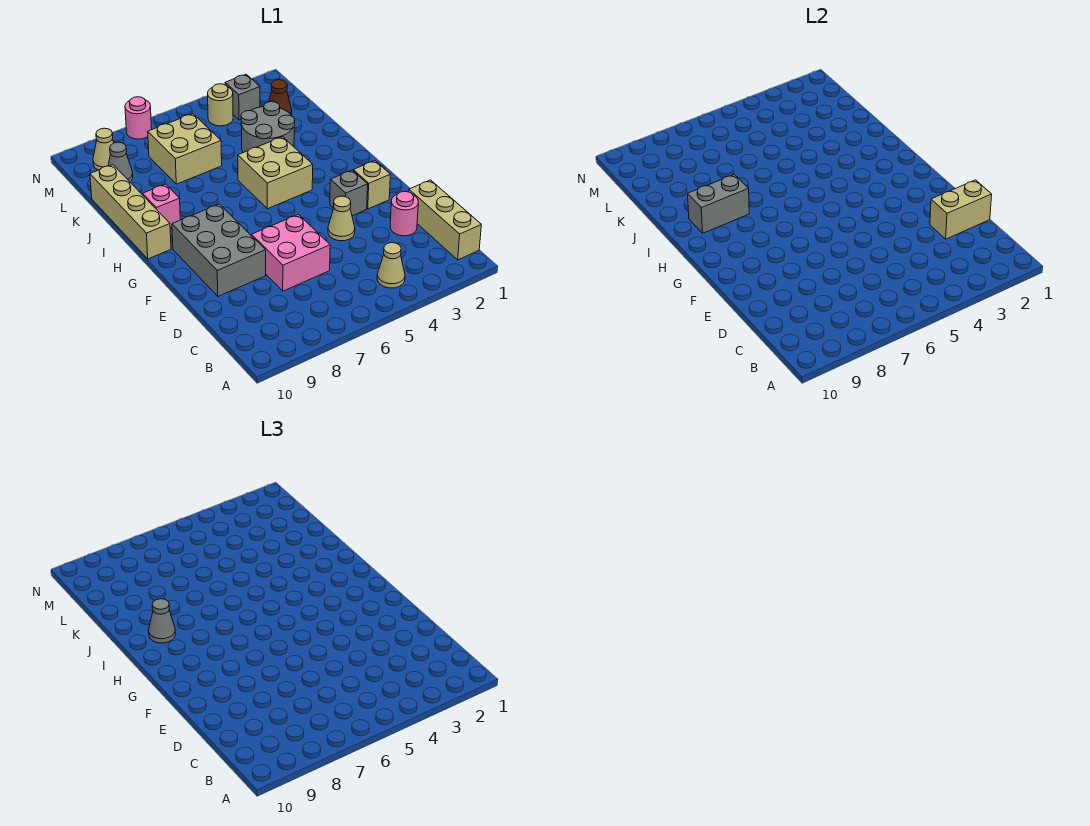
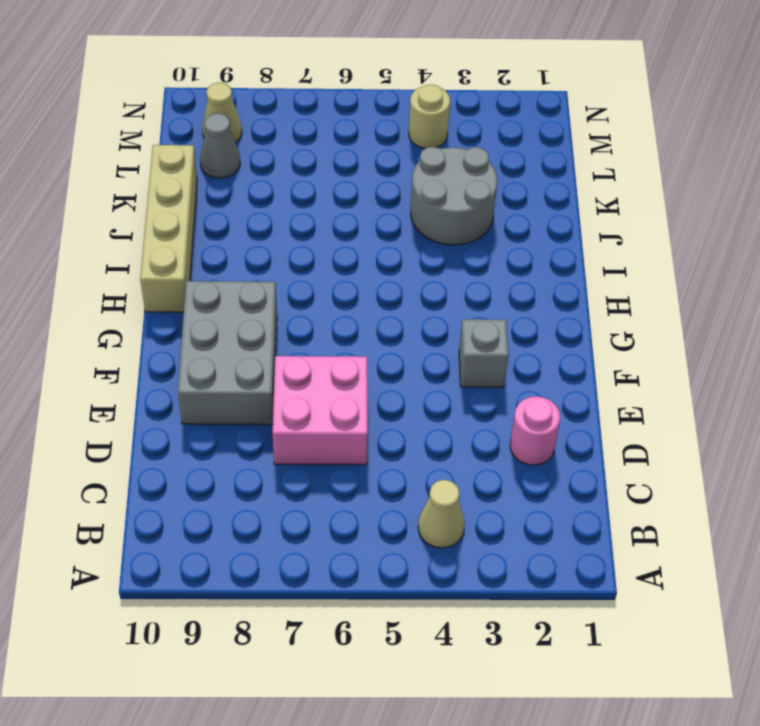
none -> tan brick B1:D1 level 1
none -> tan cone E4 level 1
none -> tan brick F2 level 1

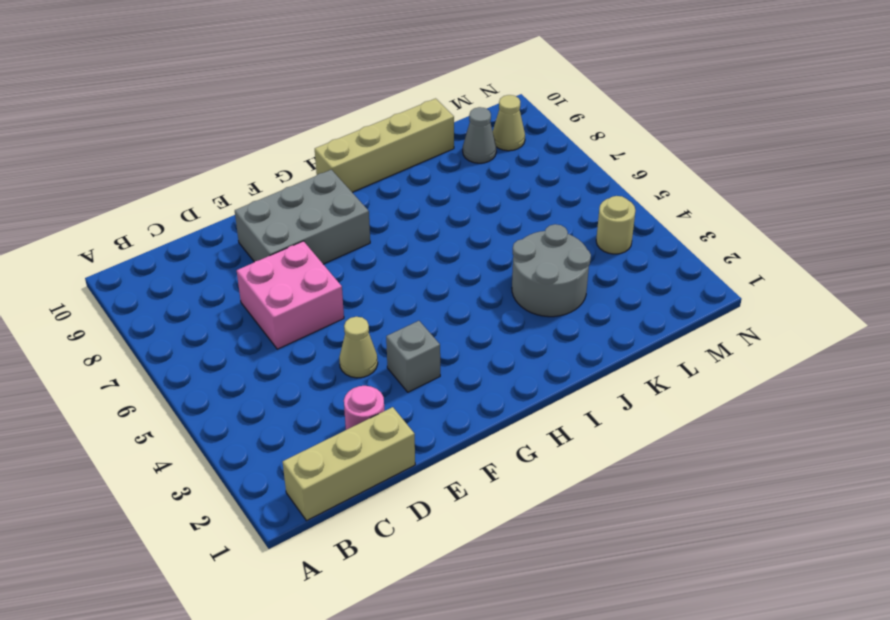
none -> tan cone B4 level 1
none -> tan brick F2 level 1
none -> tan brick H4:I5 level 1

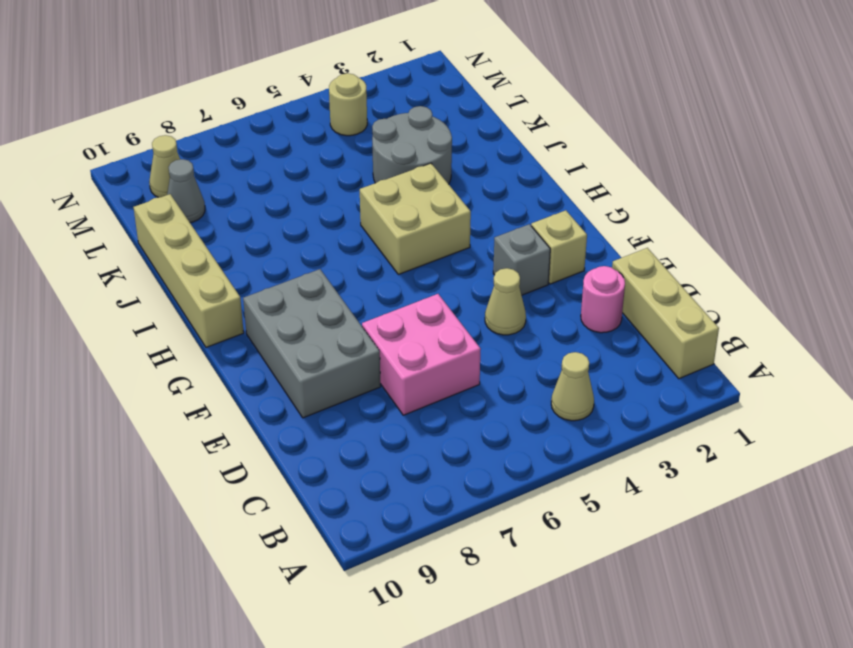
none -> pink brick I9 level 1
none -> tan brick K6:L7 level 1
none -> brown cone L2 level 1

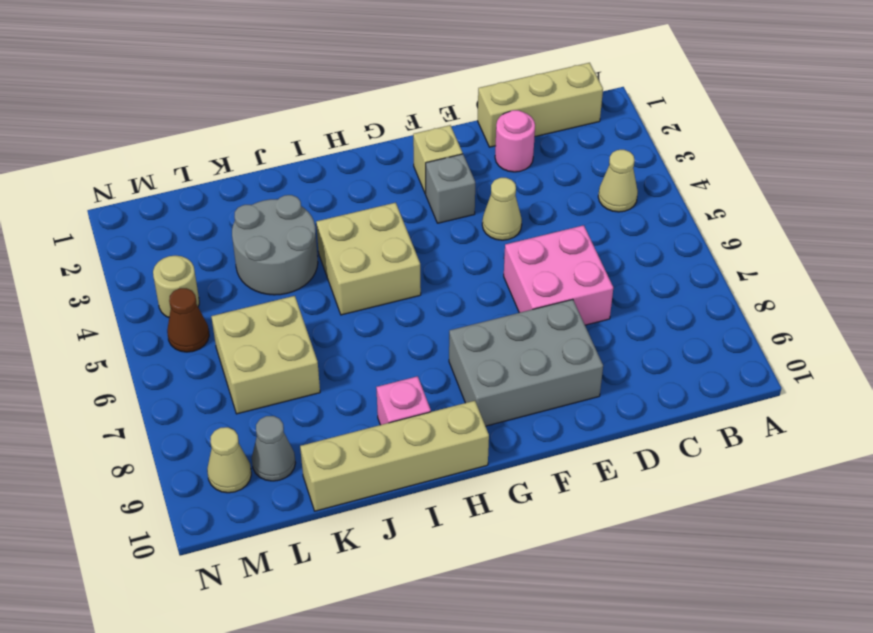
brown cone M5 level 1 -> brown cone L2 level 1
none -> grey brick M3 level 1
none -> pink round brick N7 level 1
none -> tan brick D1:D2 level 2

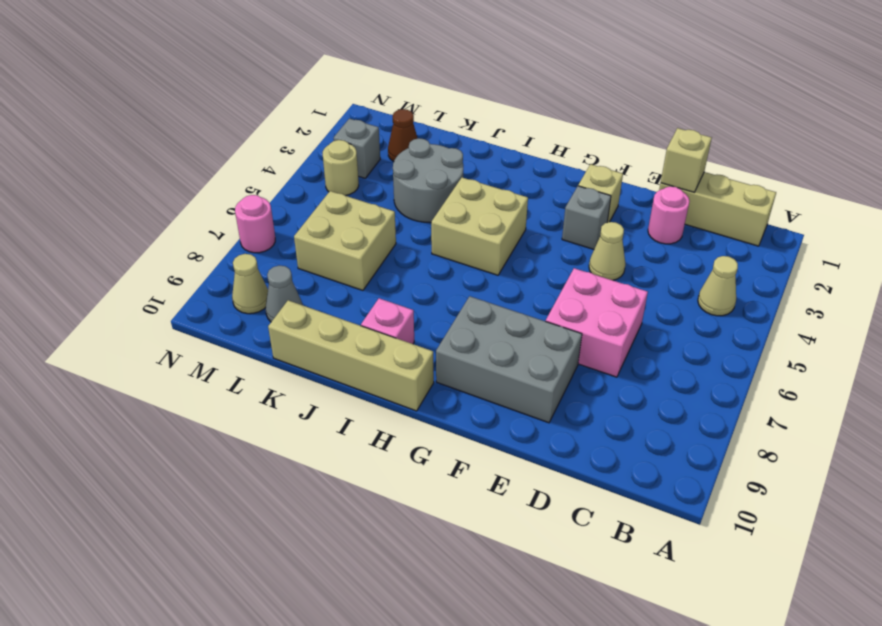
tan brick D1 level 2 -> tan brick D1:D2 level 2
none -> grey brick I8:I9 level 2
none -> grey cone I9 level 3

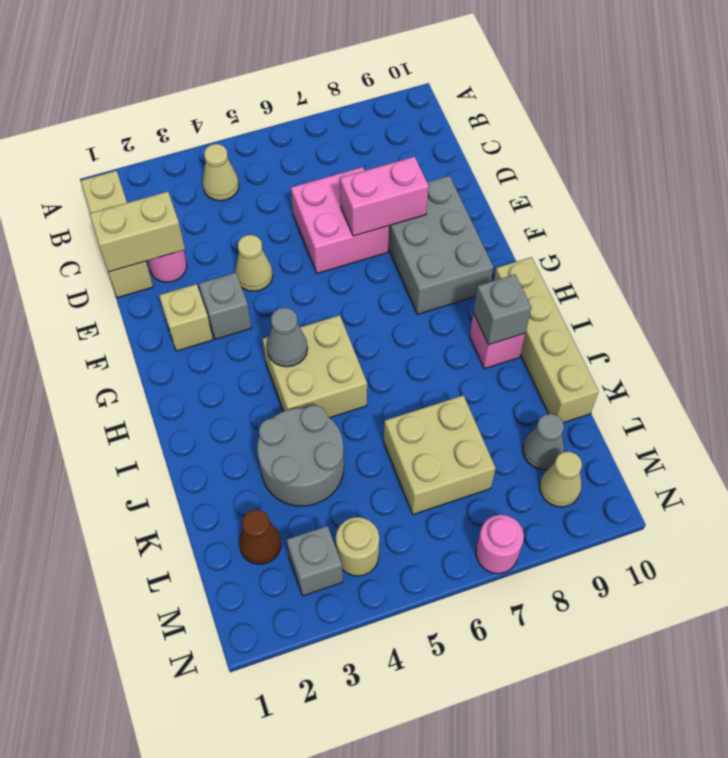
pink brick E7:E8 level 2 -> none
grey cone H4 level 2 -> grey cone I9 level 3
grey brick I9 level 2 -> grey brick I8:I9 level 2

